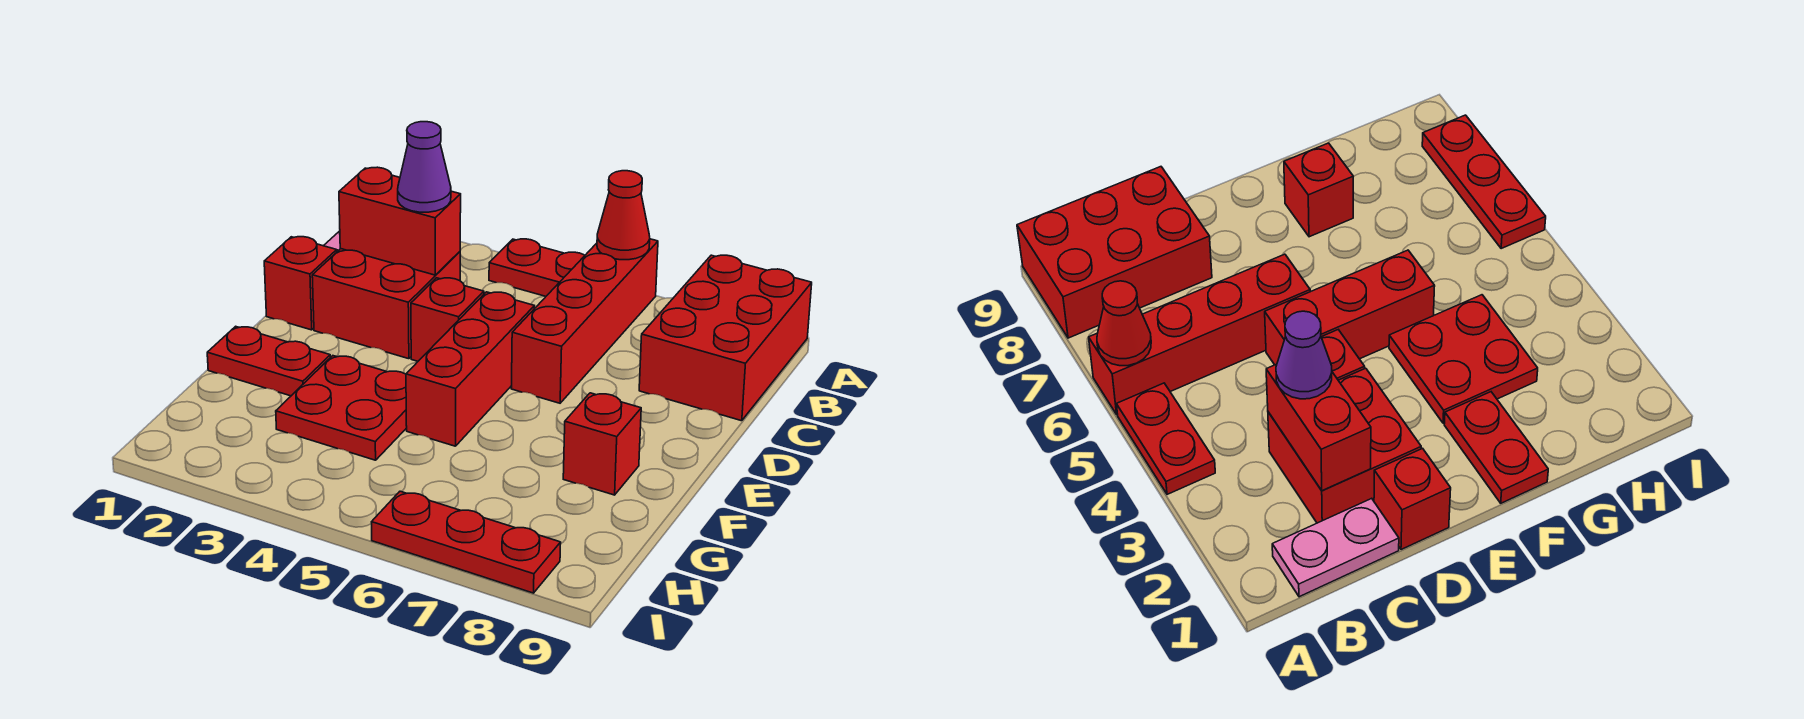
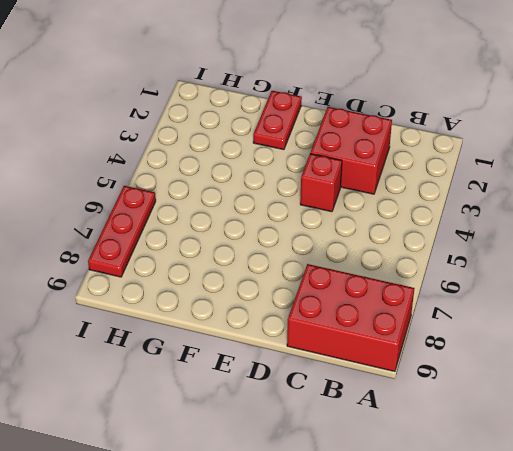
none -> red plate A4:A5 level 1
none -> red brick A6:D6 level 1
none -> pink plate B1:C1 level 1

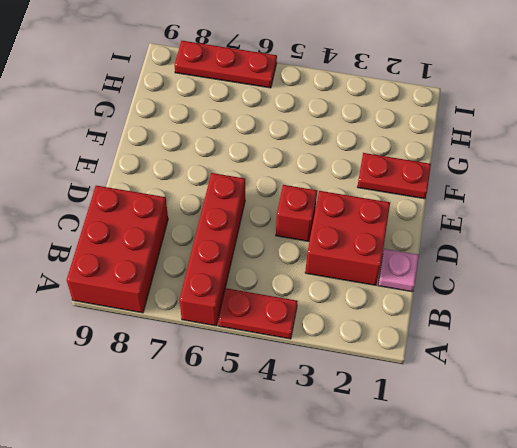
pink plate C1 level 1 -> pink plate B1:C1 level 1
none -> red brick D1 level 1
none -> red brick D5:F5 level 1
none -> red plate F3:G4 level 1

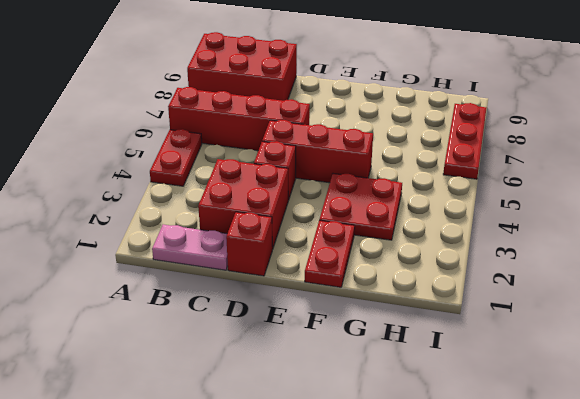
none -> red brick F8 level 1
none -> red cone A6 level 2
none -> red brick C2:C3 level 2

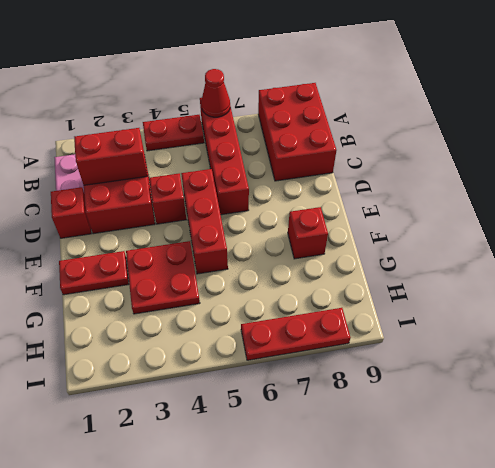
none -> purple cone C3 level 3

